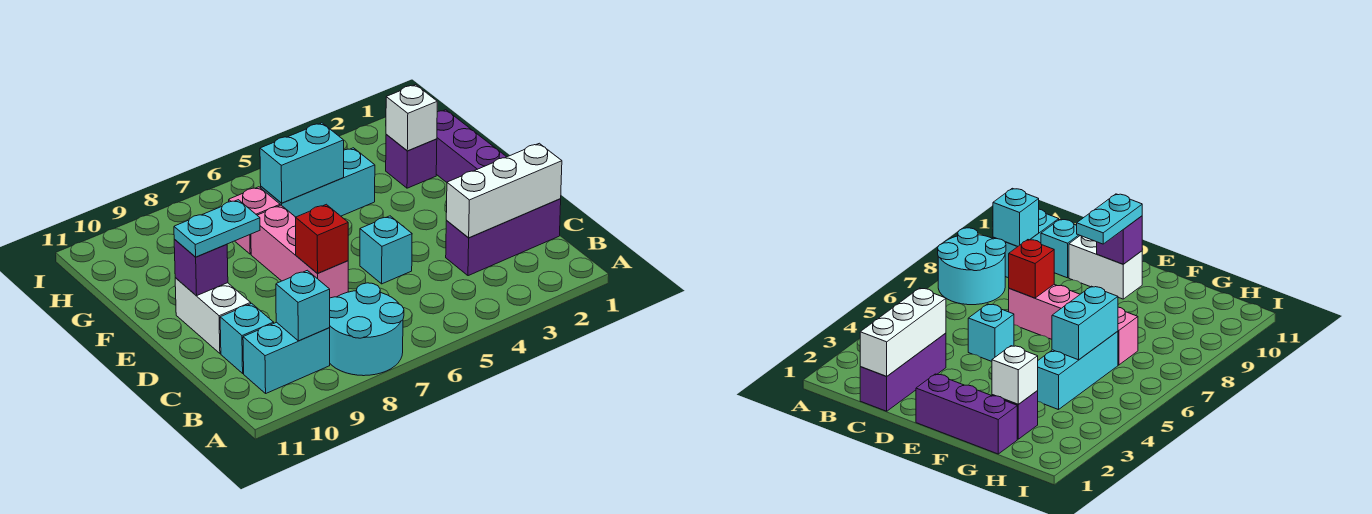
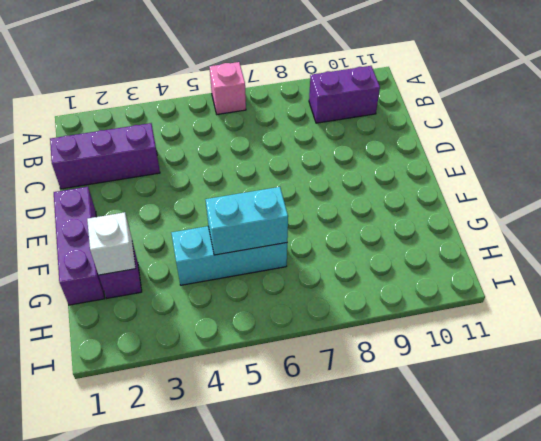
pink brick A6 level 1 -> pink brick G7 level 1
purple brick B9:B10 level 1 -> cyan brick B9:B10 level 1
none -> cyan round brick A7:B8 level 1
none -> cyan brick C10 level 1
none -> cyan brick D5 level 1

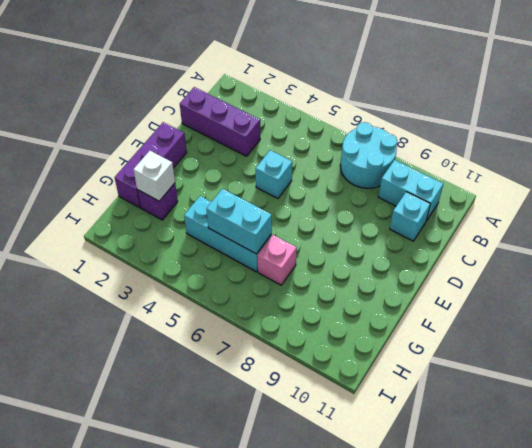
none -> pink brick D7:F7 level 1
none -> white brick D10:E10 level 1
none -> cyan brick B9 level 2

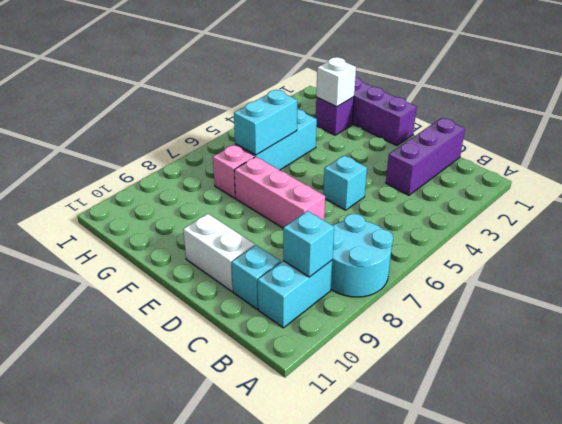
none -> white brick C1:C3 level 2
none -> red brick D7 level 2
none -> purple brick E10 level 2

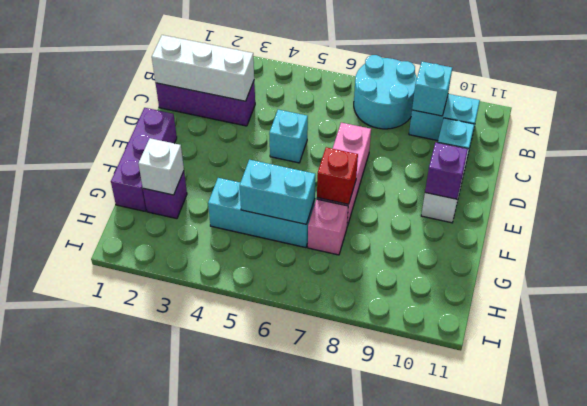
red brick F7 level 2 -> red brick D7 level 2
none -> cyan plate E9:E10 level 3

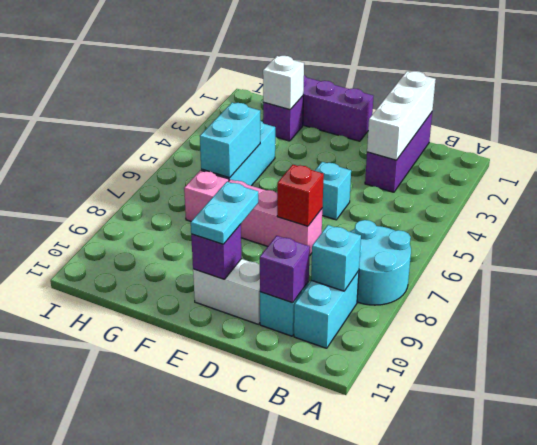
purple brick C10 level 2 -> none

